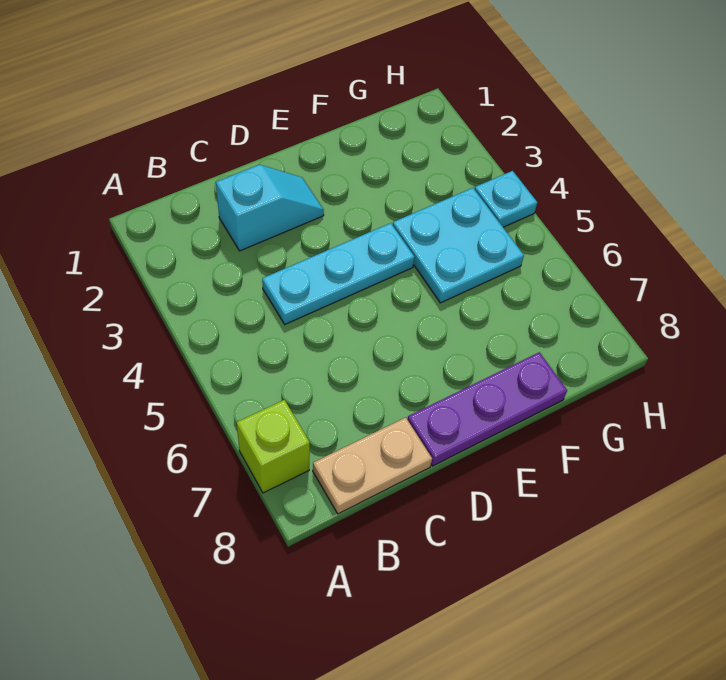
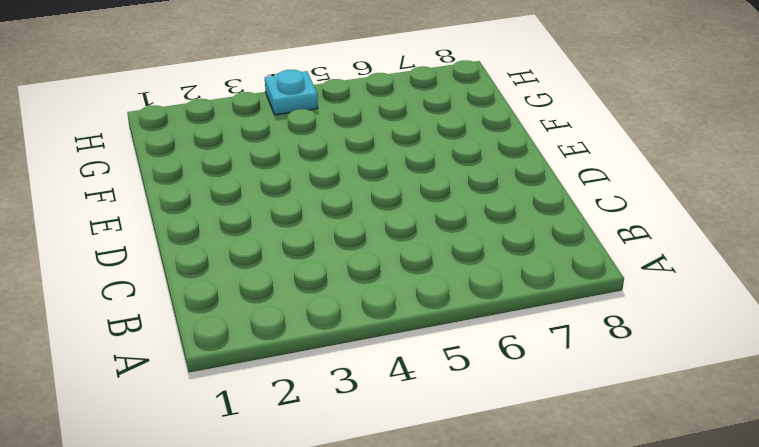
none -> lime brick A7 level 1
none -> tan plate B8:C8 level 1

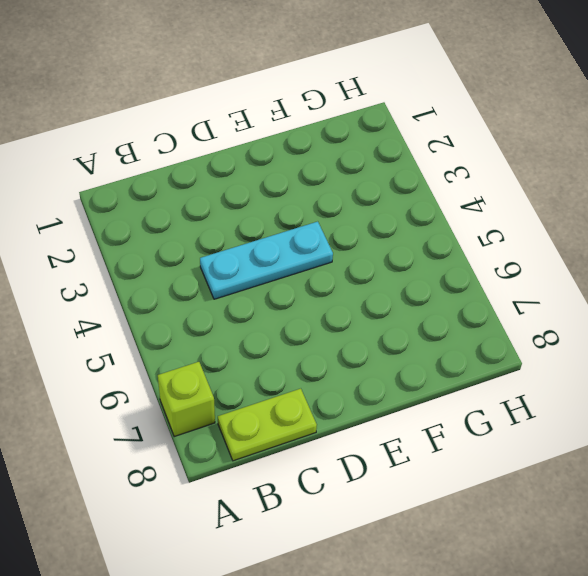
lime plate B8:C8 level 1 -> tan plate B8:C8 level 1
none -> cyan slope C2:D2 level 1 top C
none -> purple plate D8:F8 level 1

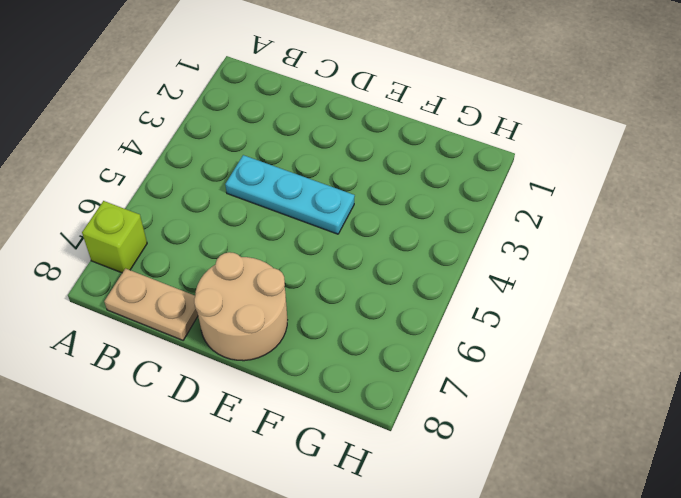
tan round brick D7:E8 level 1 -> purple plate D8:F8 level 1
none -> cyan slope C2:D2 level 1 top C
none -> cyan plate F4:G5 level 1

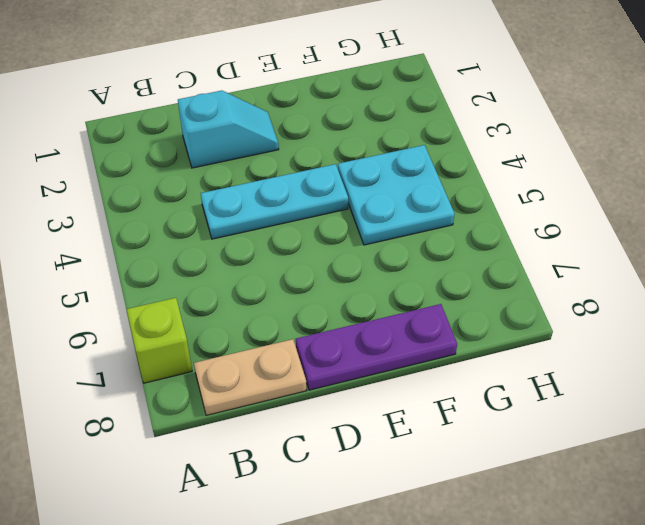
none -> cyan plate H4 level 1

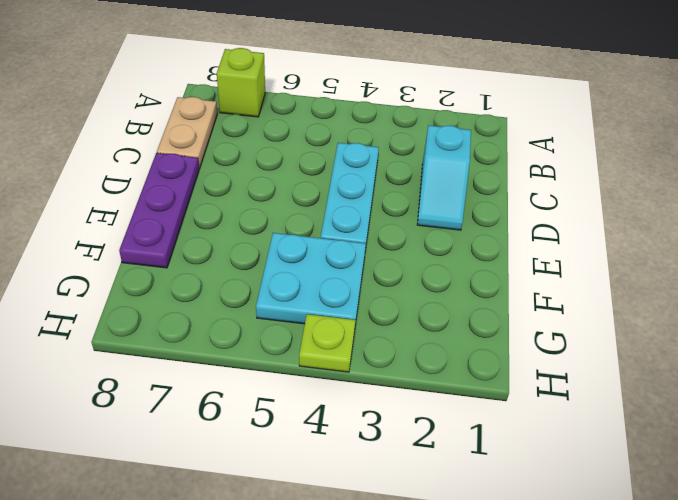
lime plate H4 level 1 -> cyan plate H4 level 1

